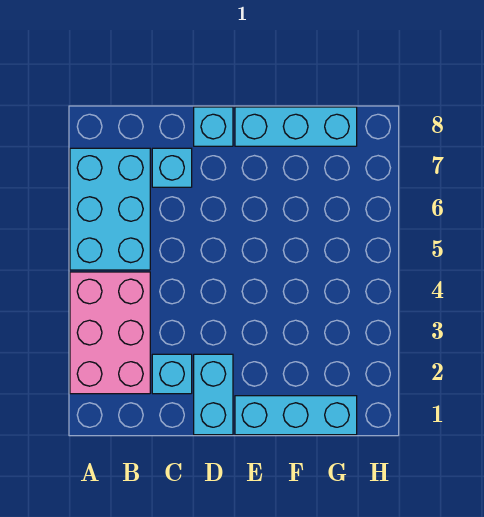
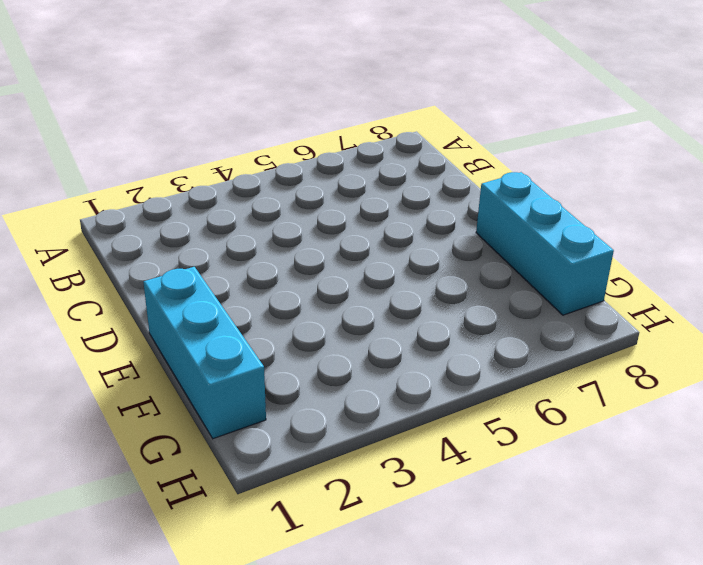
none -> pink brick A2:B4 level 1
none -> cyan brick A5:B7 level 1

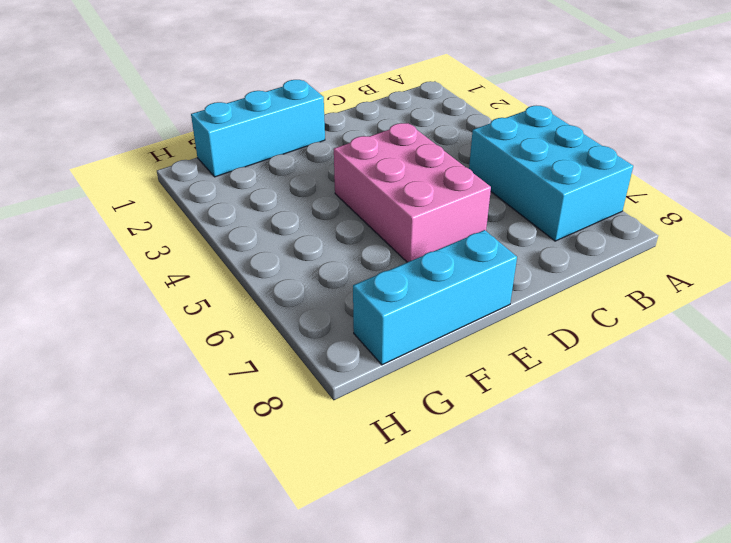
pink brick D4:E6 level 1 -> pink brick A2:B4 level 1
none -> cyan brick C2 level 1
none -> cyan brick C7 level 1

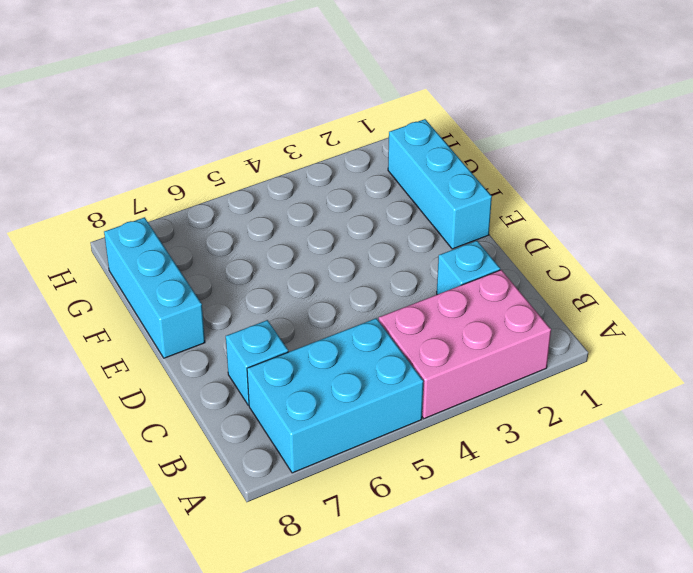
none -> cyan brick D1:D2 level 1
none -> cyan brick D8 level 1

